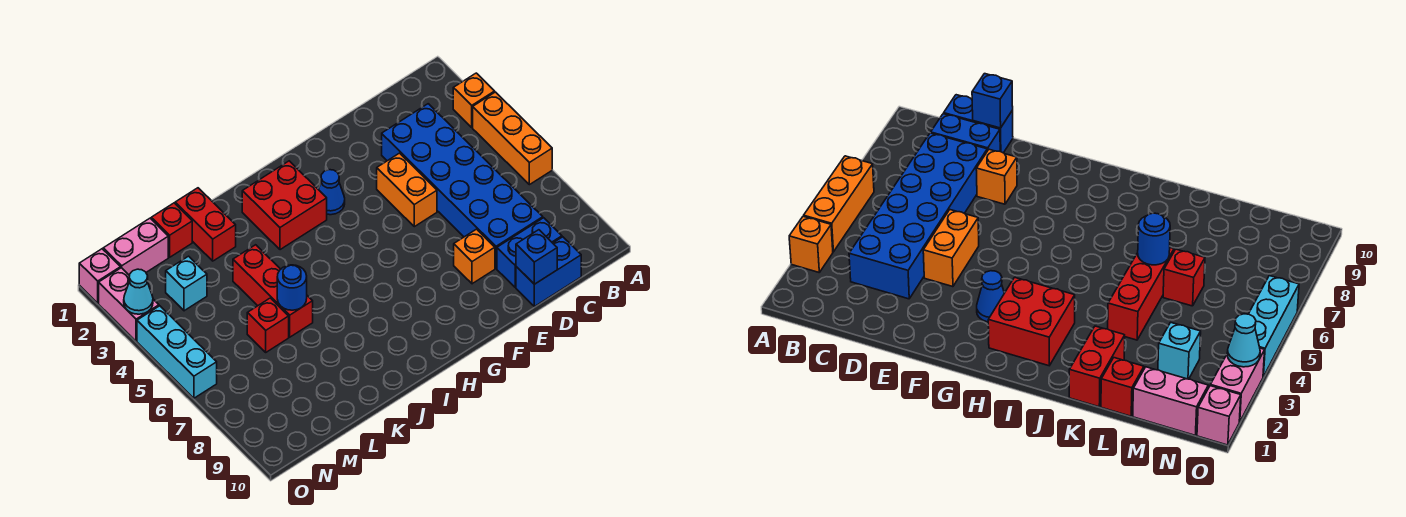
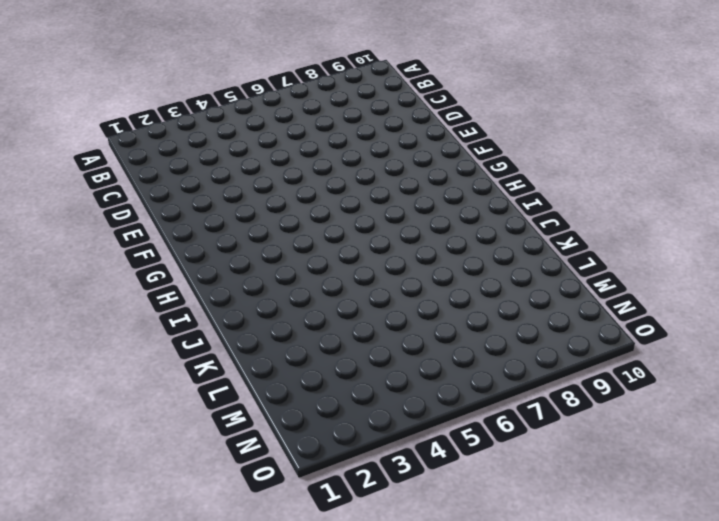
none -> orange brick A3 level 1
none -> orange brick A4:A6 level 1
none -> blue brick C3:D8 level 1

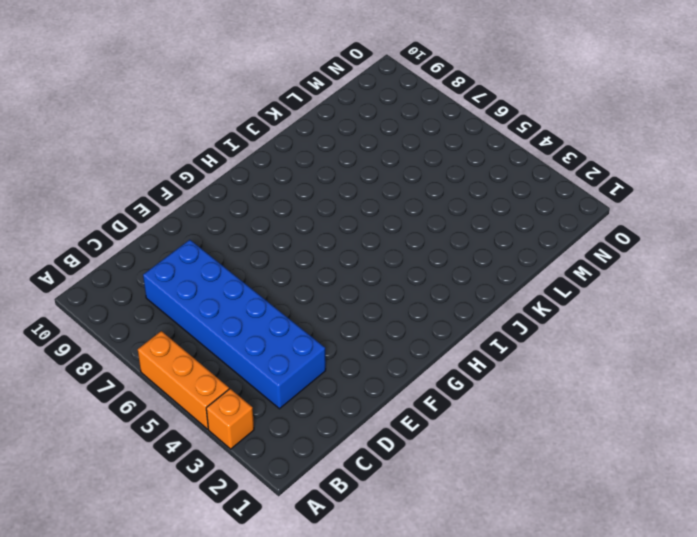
none -> blue brick C9:D9 level 1
none -> blue brick C10:D10 level 1
none -> orange brick E4:E5 level 1

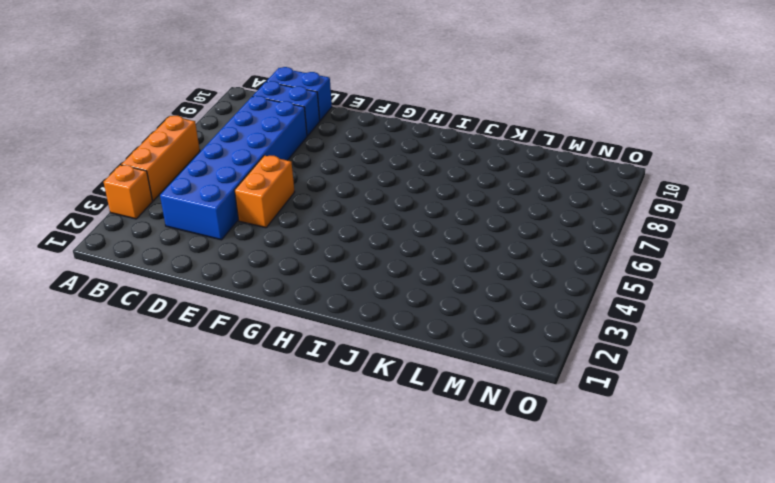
none -> orange brick E8 level 1
none -> blue cone G3 level 1
none -> red brick H2:I3 level 1

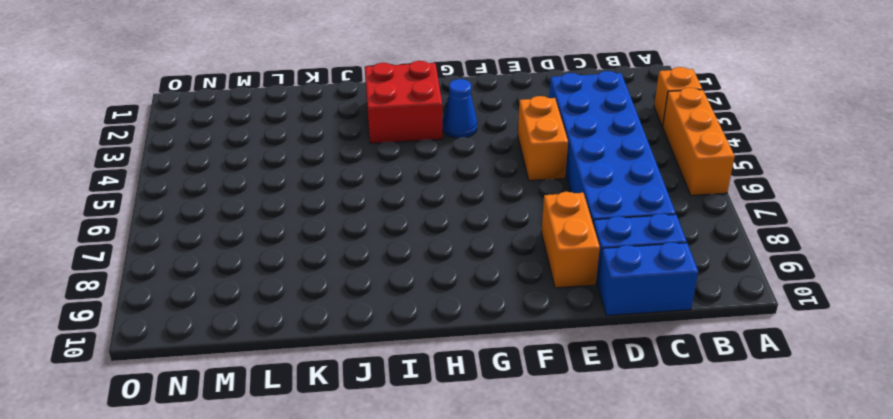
orange brick E8:E9 level 1 -> orange brick E8 level 1
none -> red brick K1:K2 level 1
none -> red brick K4:K6 level 1
none -> red brick L1 level 1

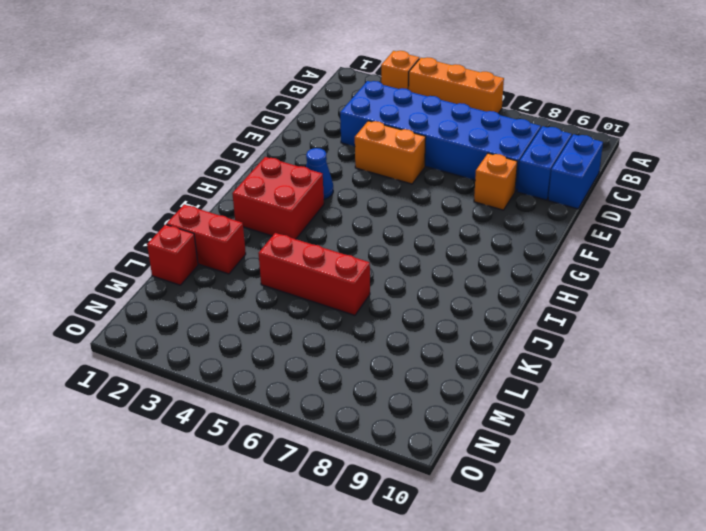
none -> red brick L6 level 1
none -> pink brick M1:N1 level 1
none -> cyan brick M3 level 1

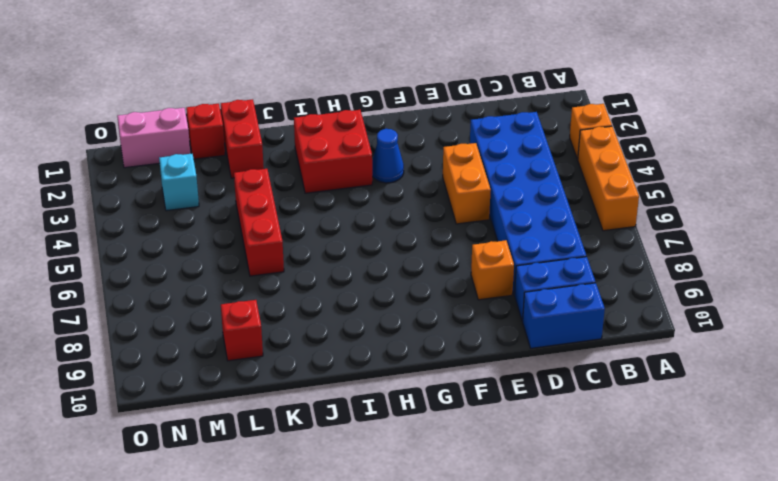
red brick L9 level 1 -> red brick L6 level 1
none -> pink brick O1 level 1
none -> pink brick O2:O3 level 1
none -> cyan brick O4:O6 level 1

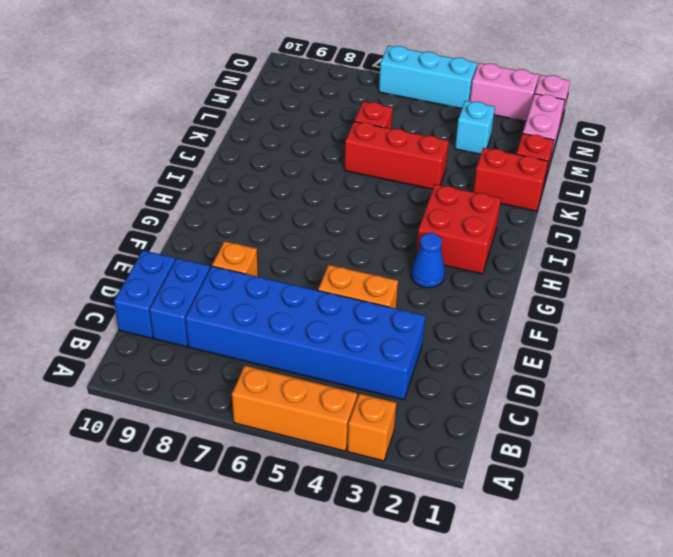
none -> blue brick D10 level 2
none -> blue round brick K6 level 2
none -> cyan cone O3 level 2

